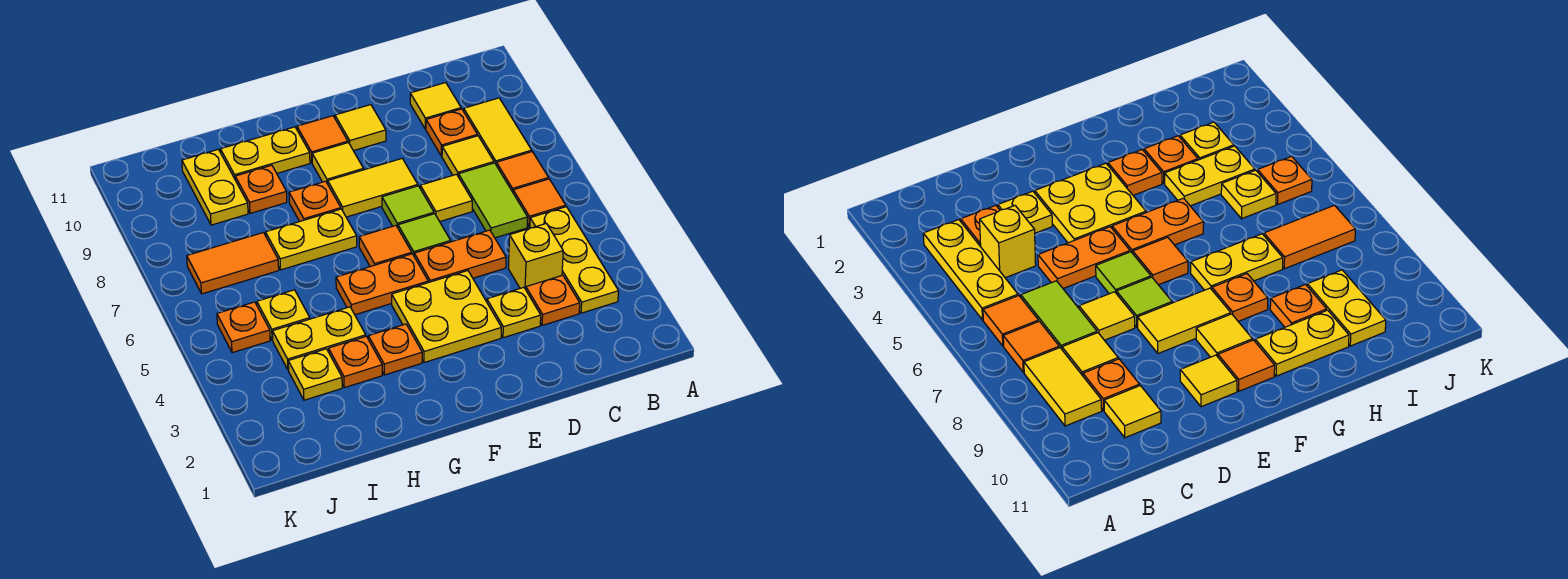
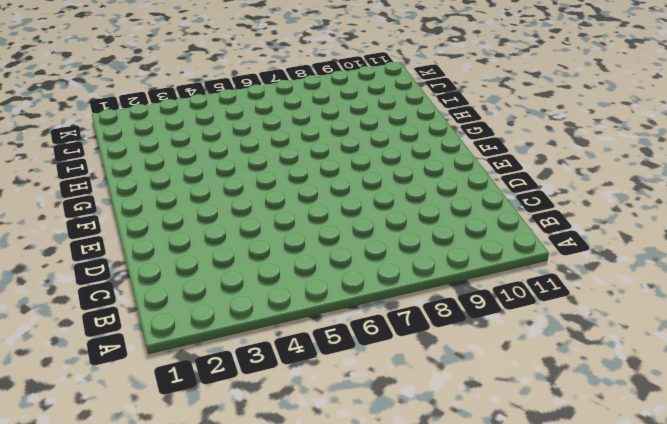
none -> yellow plate B3:B5 level 1
none -> orange tile B6 level 1
none -> orange tile B7 level 1
none -> yellow tile B8:B9 level 1

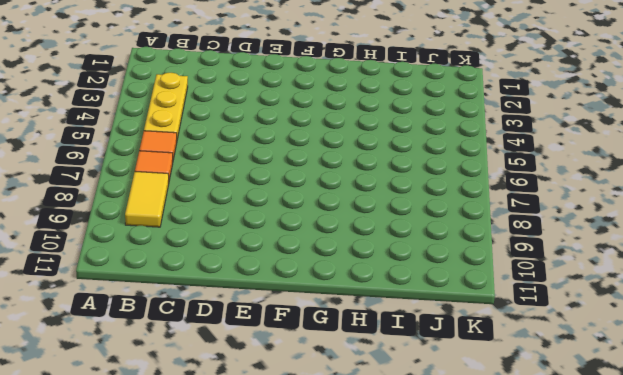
none -> orange plate C3 level 1
none -> yellow brick C4 level 1
none -> lime tile C6:C7 level 1
none -> yellow tile C8 level 1

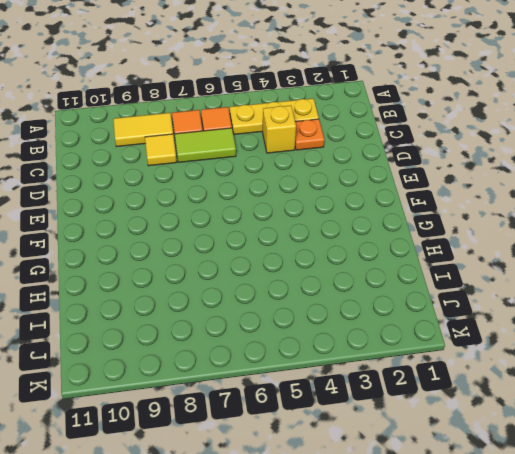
none -> orange plate C9 level 1
none -> yellow tile C10 level 1
none -> yellow plate D3 level 1
none -> orange plate D5:E5 level 1

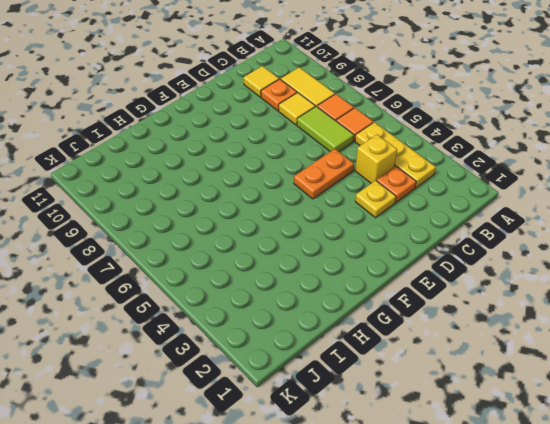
none -> yellow tile D7 level 1
none -> yellow plate E3:F4 level 1
none -> lime tile E6 level 1
none -> lime tile E7 level 1

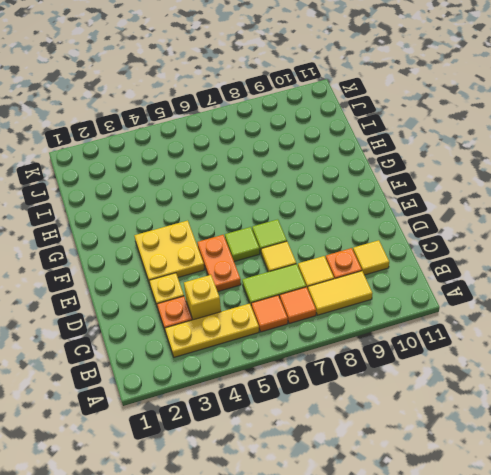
none -> yellow tile E8:F8 level 1
none -> yellow tile E10 level 1
none -> orange plate F5:G5 level 1
none -> orange tile F6 level 1

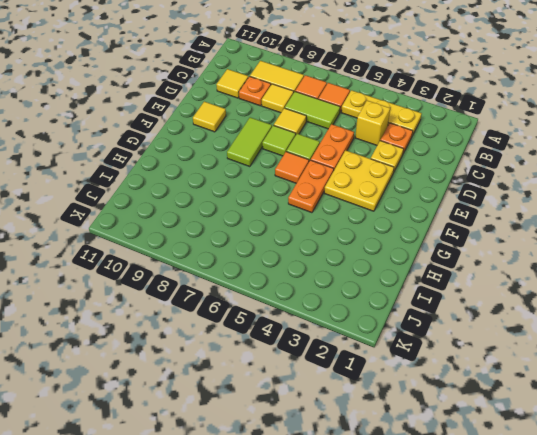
lime tile E8:F8 level 1 -> yellow tile E8:F8 level 1
none -> yellow tile F9 level 1
none -> orange tile F10 level 1
none -> orange plate G3 level 1
none -> yellow plate G7:H7 level 1

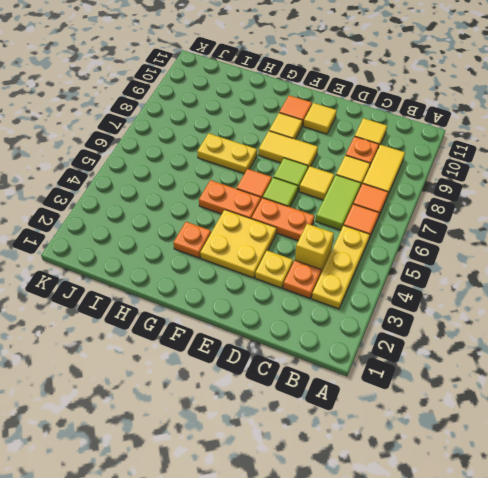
none -> orange plate G8 level 1
none -> yellow plate G10:H10 level 1
none -> orange plate H3 level 1
none -> yellow plate H4:I4 level 1

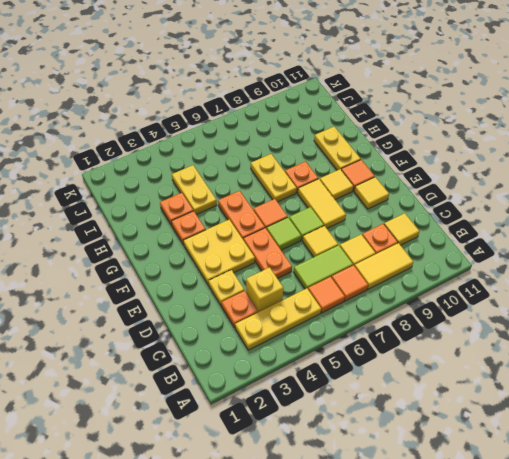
none -> orange plate H9 level 1
none -> yellow plate I3 level 1
none -> yellow plate I5 level 1
none -> orange tile I7:J7 level 1

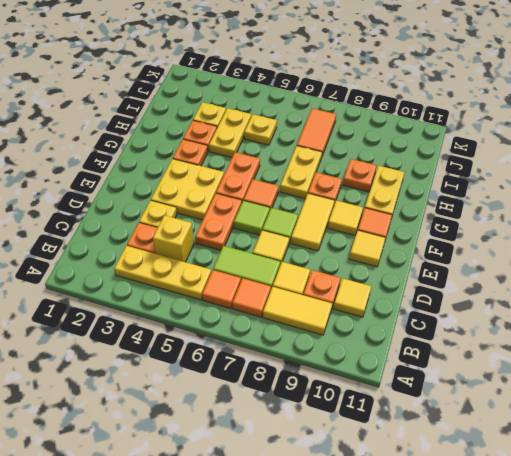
none -> yellow plate I9:I10 level 1
none -> orange plate J5 level 1

